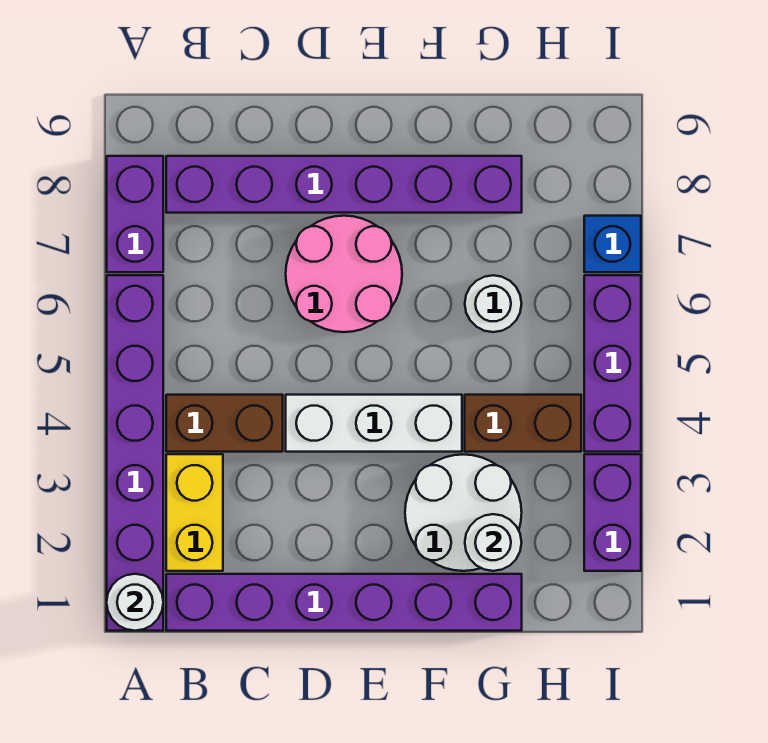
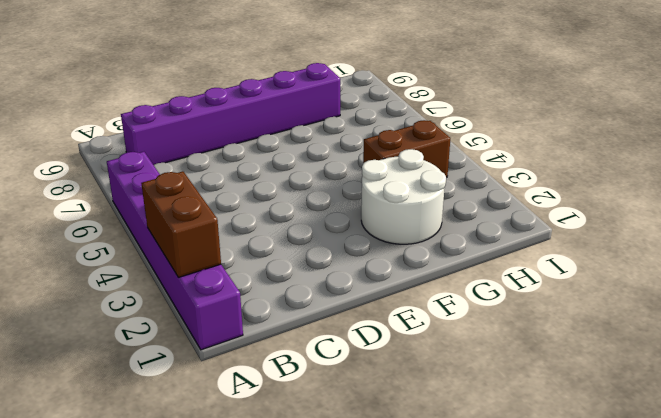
brown brick A2:A3 level 2 -> brown brick B4:C4 level 1
none -> purple brick A7:A8 level 1
none -> purple brick B1:G1 level 1
none -> yellow brick B2:B3 level 1

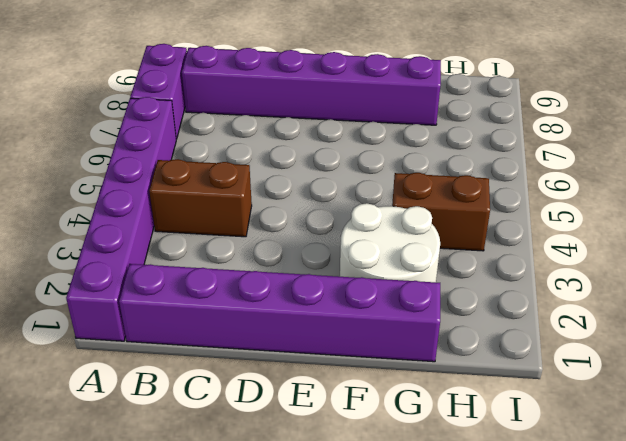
none -> yellow brick B2:B3 level 1
none -> white brick D4:F4 level 1
none -> pink round brick D6:E7 level 1

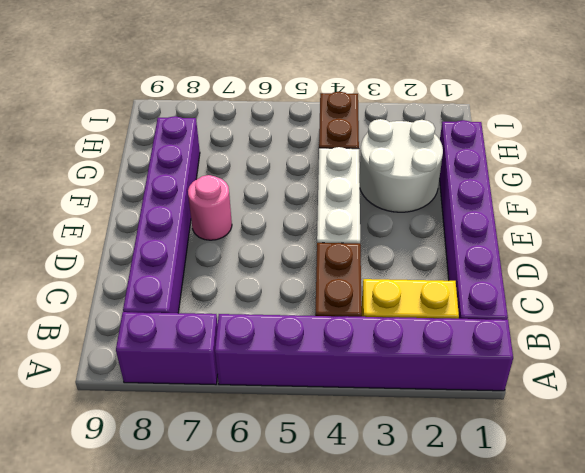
pink round brick E7 level 1 -> pink round brick D6:E7 level 1
none -> white round brick G6 level 1
none -> purple brick I2:I3 level 1
none -> purple brick I4:I6 level 1

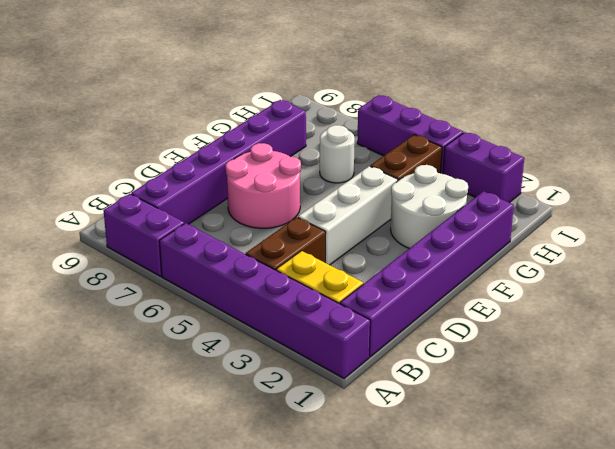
none -> blue brick I7 level 1
none -> white round brick A1 level 2
none -> white round brick G2 level 2

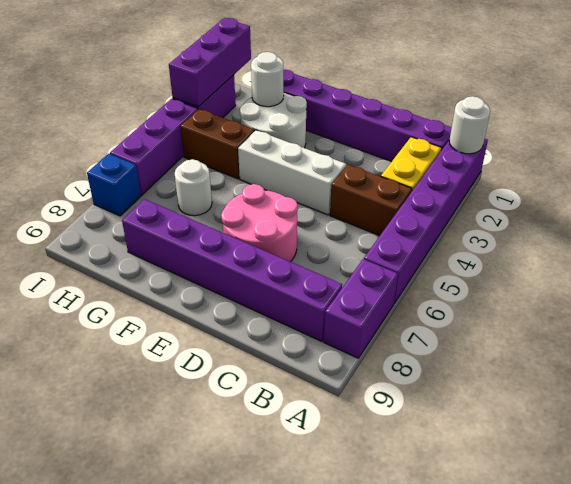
purple brick I1:I3 level 2 -> none

